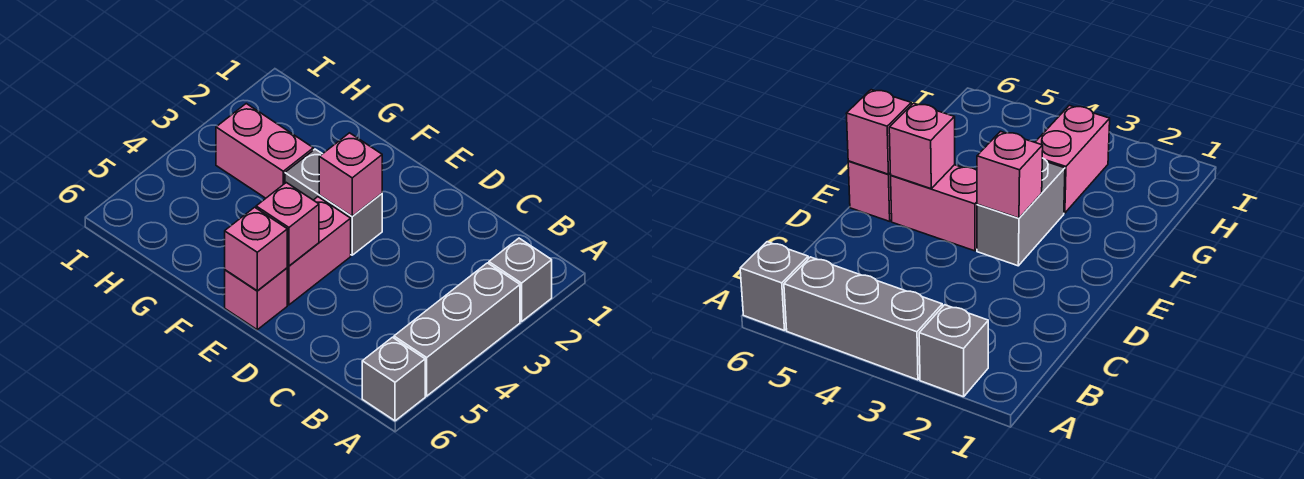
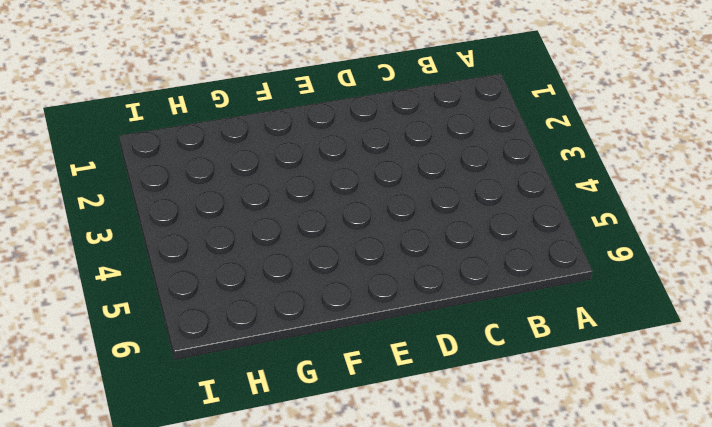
none -> grey brick A2 level 1
none -> grey brick A3:A5 level 1

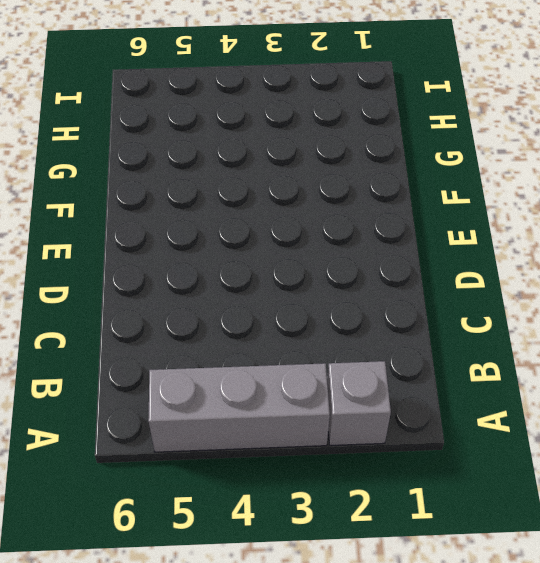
none -> grey brick A6 level 1
none -> grey brick E3:F3 level 1

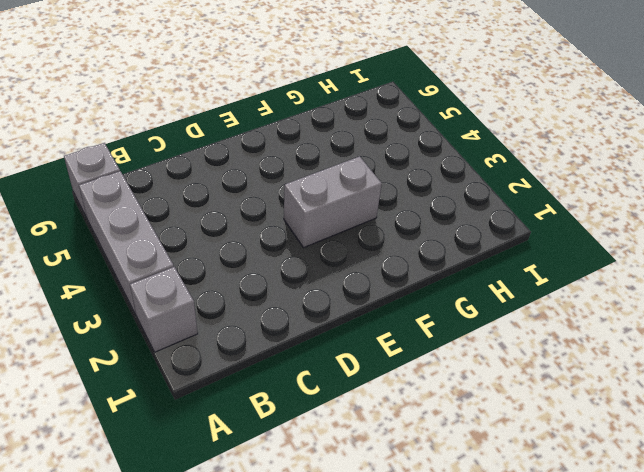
none -> pink brick E4:E5 level 1
none -> pink brick E6 level 1

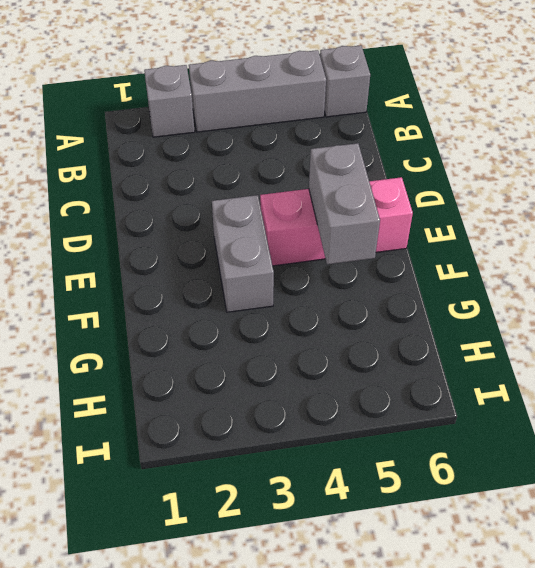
grey brick E5:F5 level 2 -> pink brick E5 level 2
none -> pink brick G3:H3 level 1
none -> pink brick E3 level 2

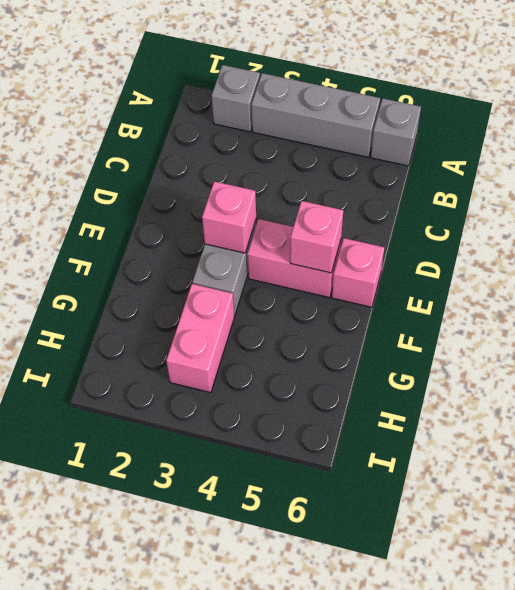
none -> pink brick E6 level 2

